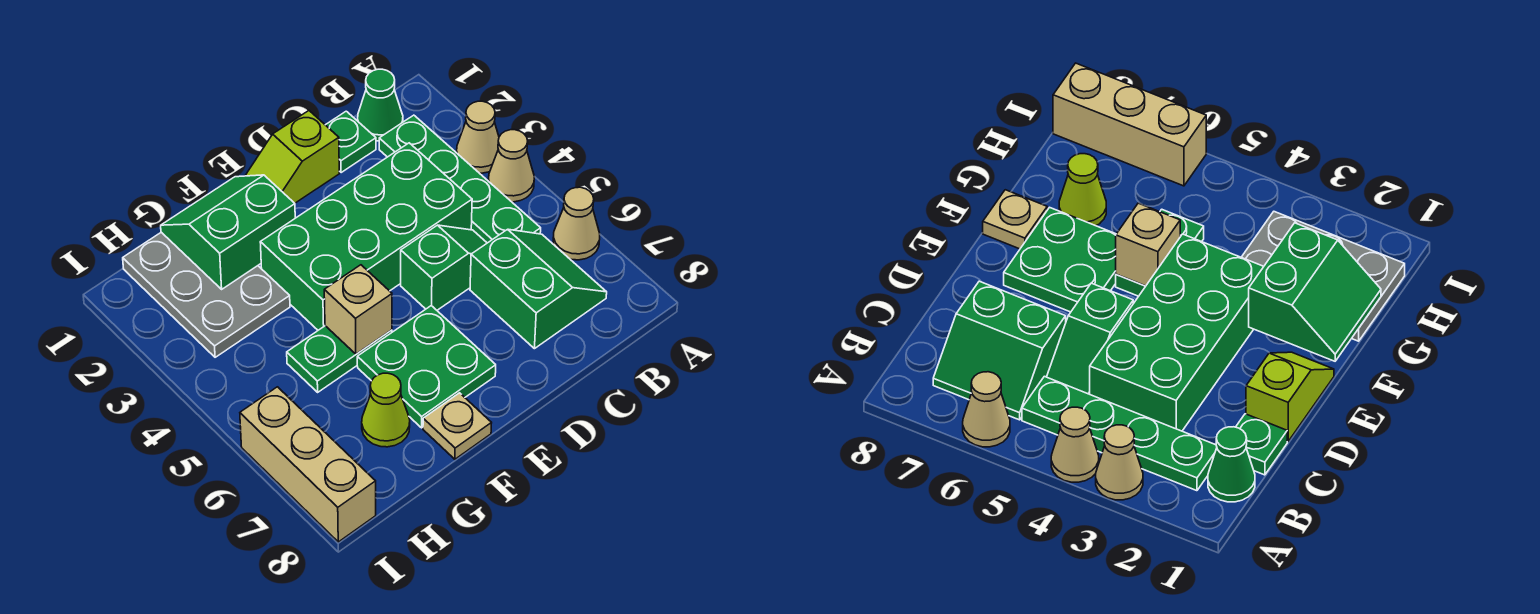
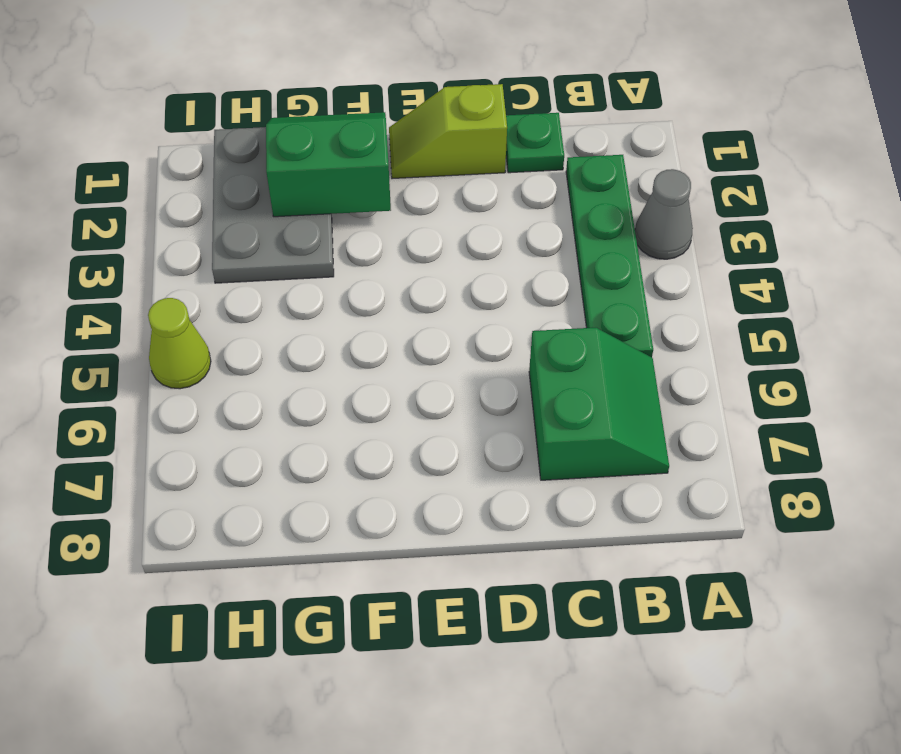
grey cone A3 level 1 -> tan cone A3 level 1
lime cone I5 level 1 -> lime cone G7 level 1
none -> tan cone A4 level 1
none -> tan cone A6 level 1
none -> green cone B1 level 1

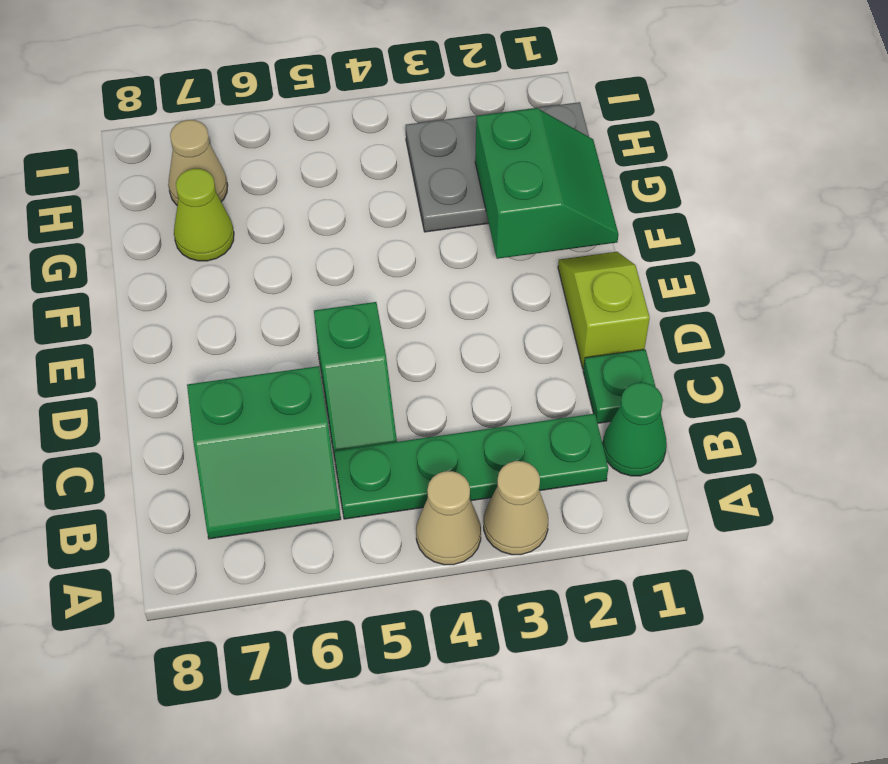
tan cone H7 level 1 -> tan cone A6 level 1
none -> green brick C3:F4 level 1
none -> green plate E6:F7 level 1
none -> green plate F5:G5 level 1

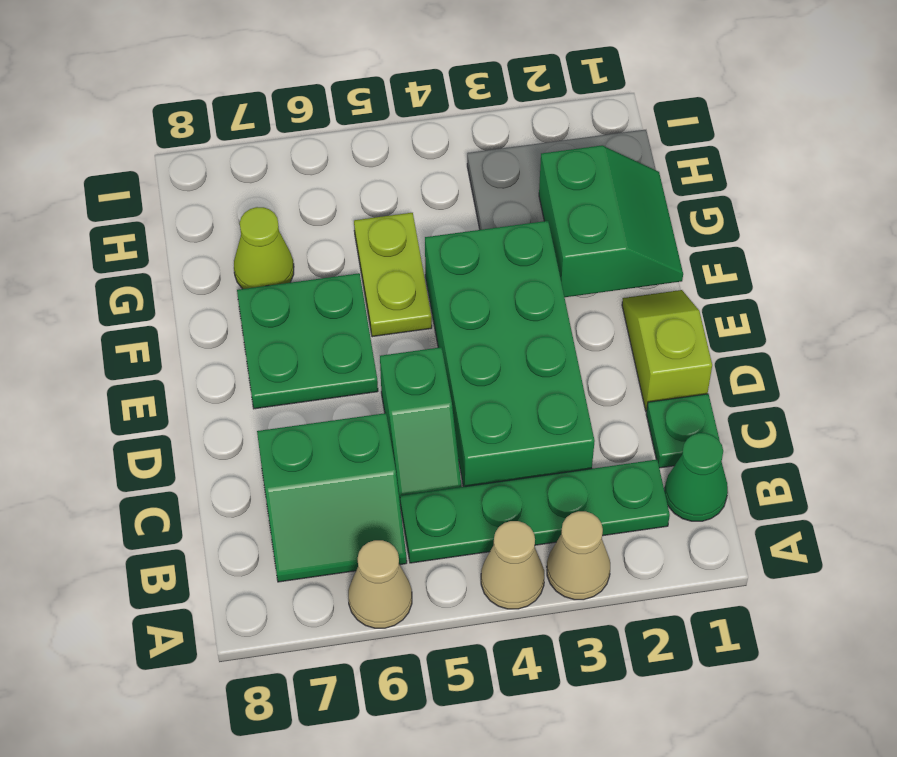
lime plate F5:G5 level 1 -> green plate F5:G5 level 1
none -> tan plate F8 level 1
none -> tan brick I6:I8 level 1
none -> tan brick F5 level 2

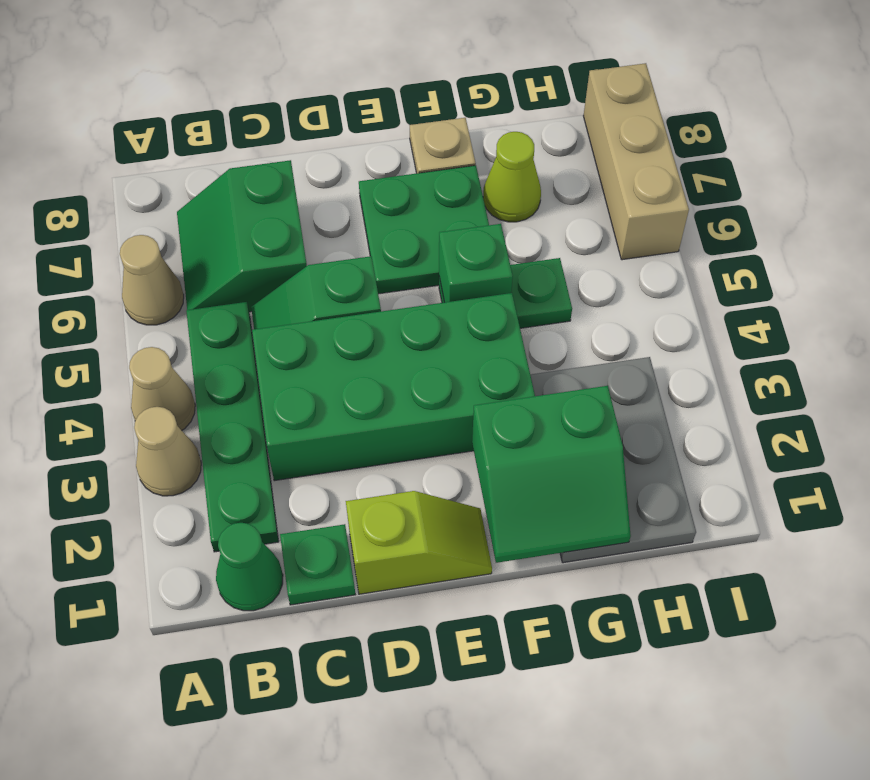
green brick F5 level 2 -> tan brick F5 level 2

